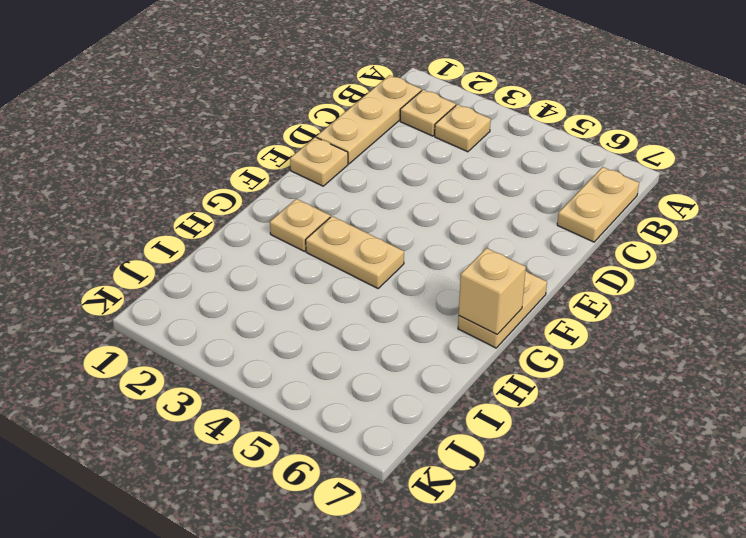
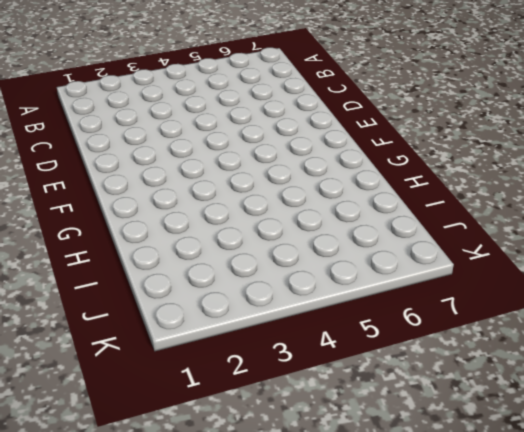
none -> tan plate B1:D1 level 1
none -> tan plate B2 level 1

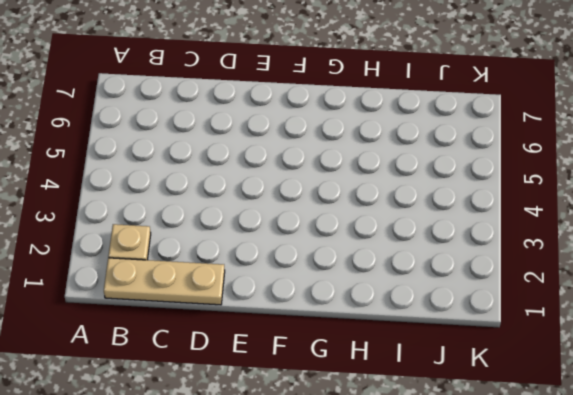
none -> tan plate B3 level 1
none -> tan plate B7:C7 level 1

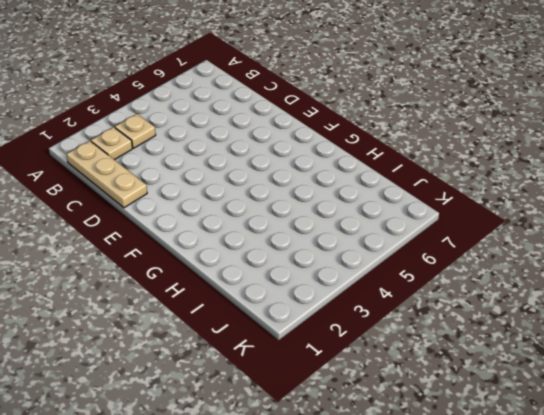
none -> tan plate B7:C7 level 1
none -> tan plate E1 level 1

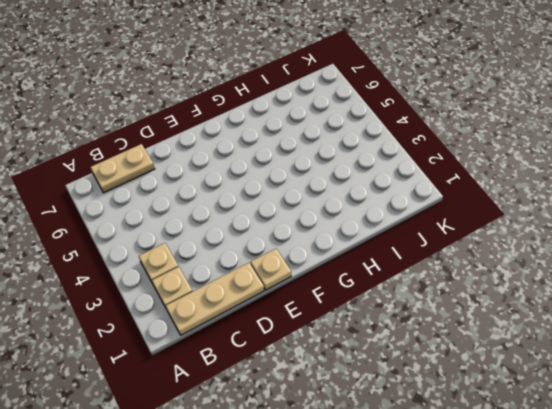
none -> tan plate F7:G7 level 1
none -> tan plate G2 level 1

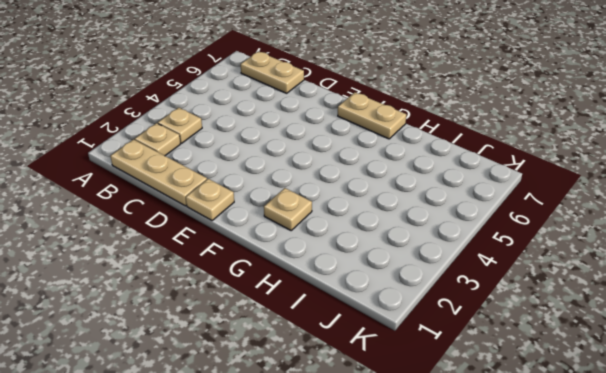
none -> tan plate G3:G4 level 1
none -> tan brick G7 level 2

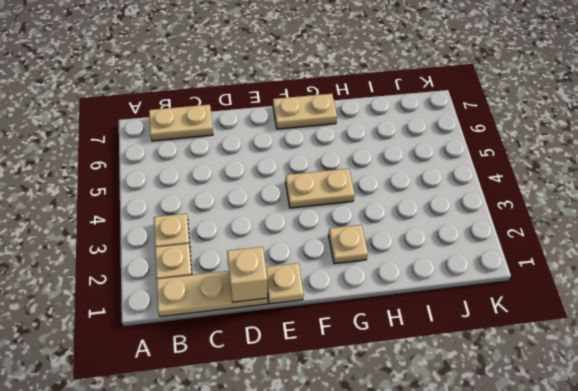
tan brick D1 level 2 -> tan brick G7 level 2
tan plate F4:G4 level 1 -> tan plate G3:G4 level 1

